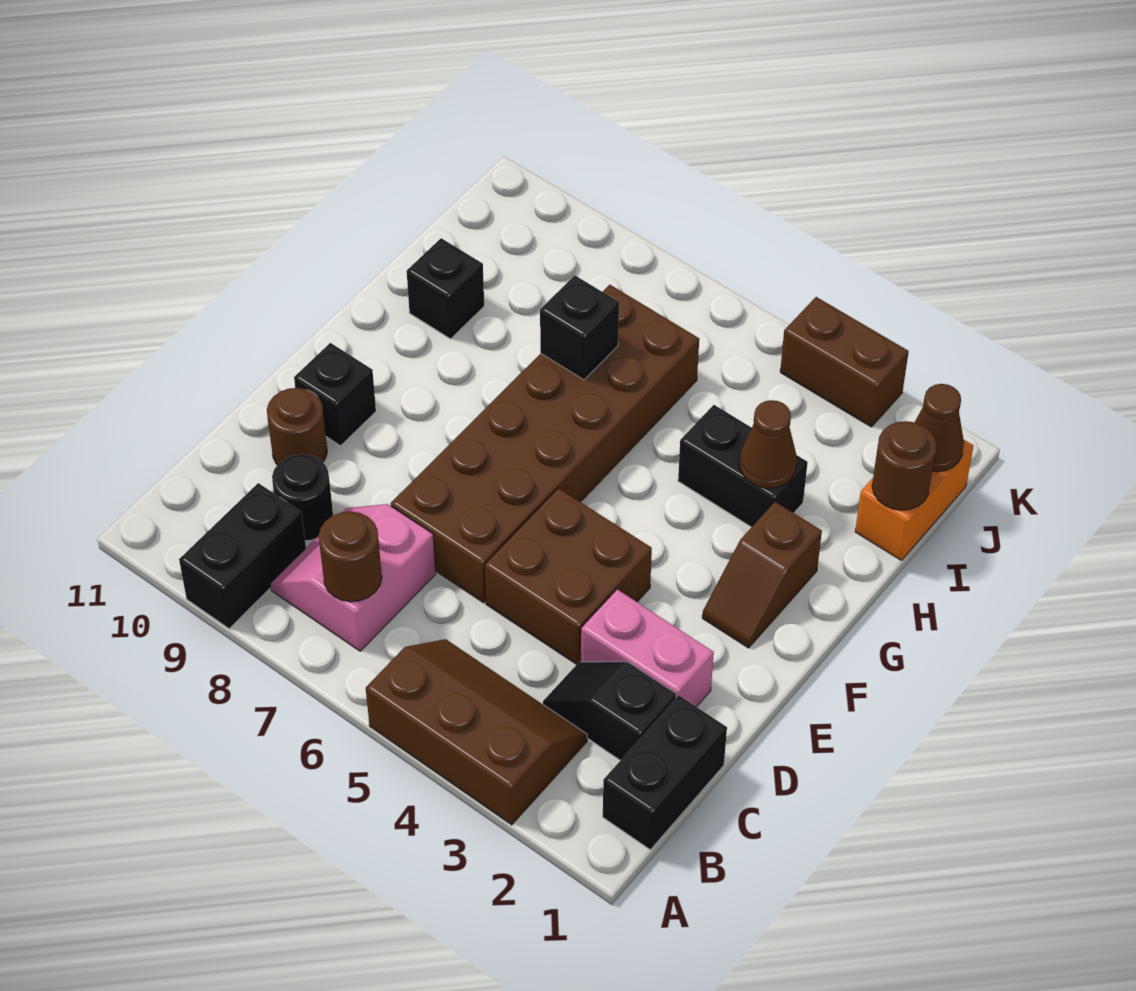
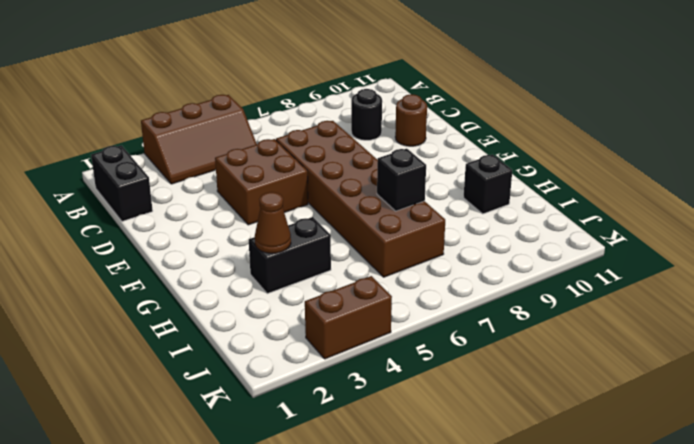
none -> black brick A9:B9 level 1
none -> pink slope B7:C8 level 1 top 7
none -> black slope C2:C3 level 1 top 2

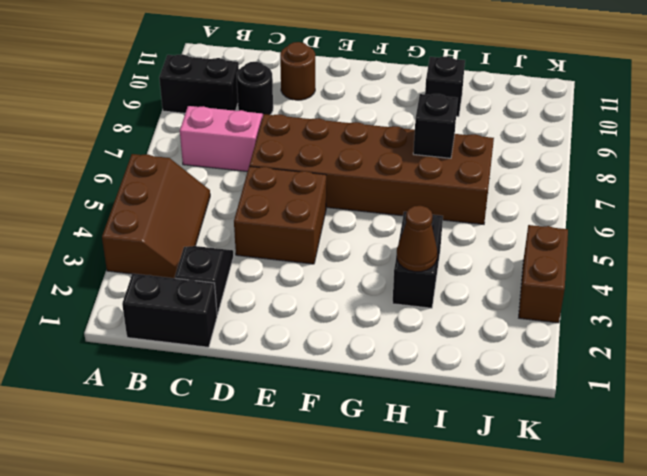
none -> pink brick D2:D3 level 1
none -> black brick E10 level 1
none -> brown slope F2:G2 level 1 top G

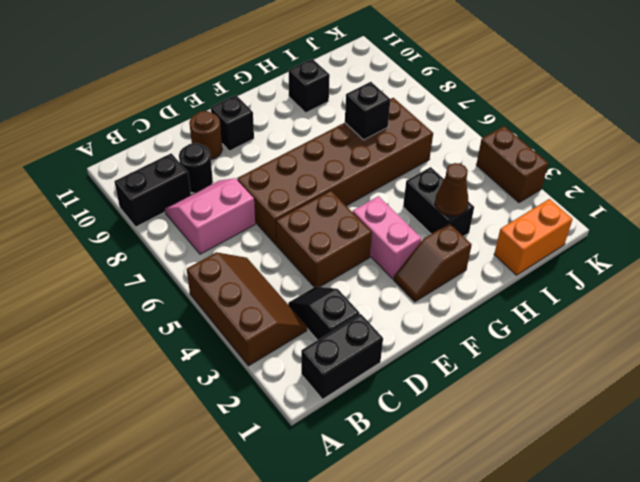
pink brick F3:F4 level 1 -> pink brick D2:D3 level 1
none -> brown round brick B7 level 2
none -> brown round brick I1 level 2
none -> brown cone J1 level 2

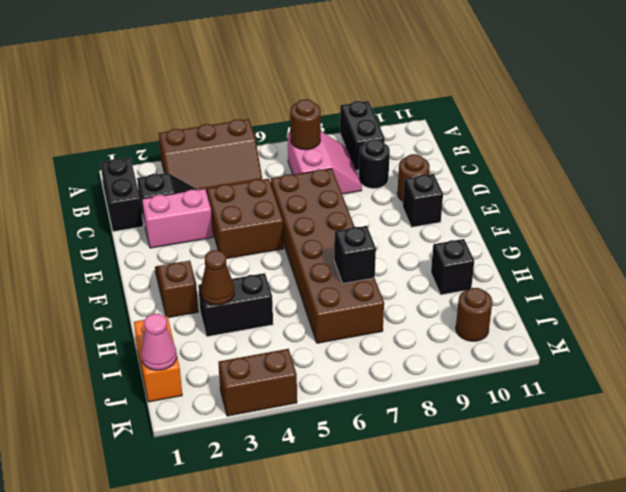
pink cone J1 level 2 -> brown cone J1 level 2
brown round brick J10 level 1 -> brown round brick I1 level 2

